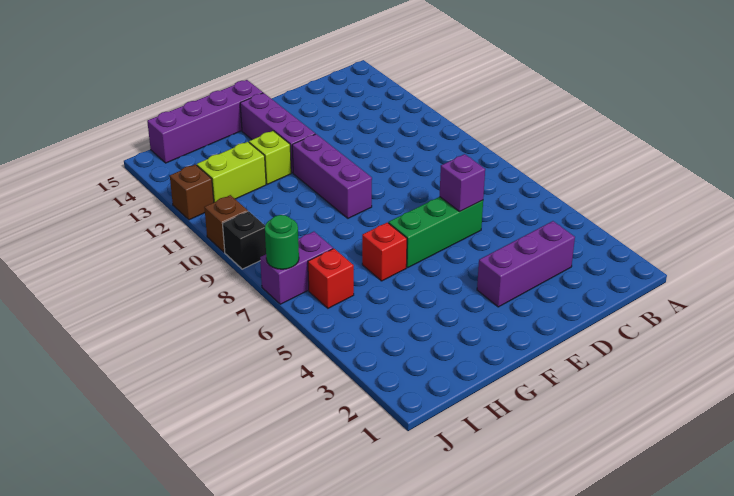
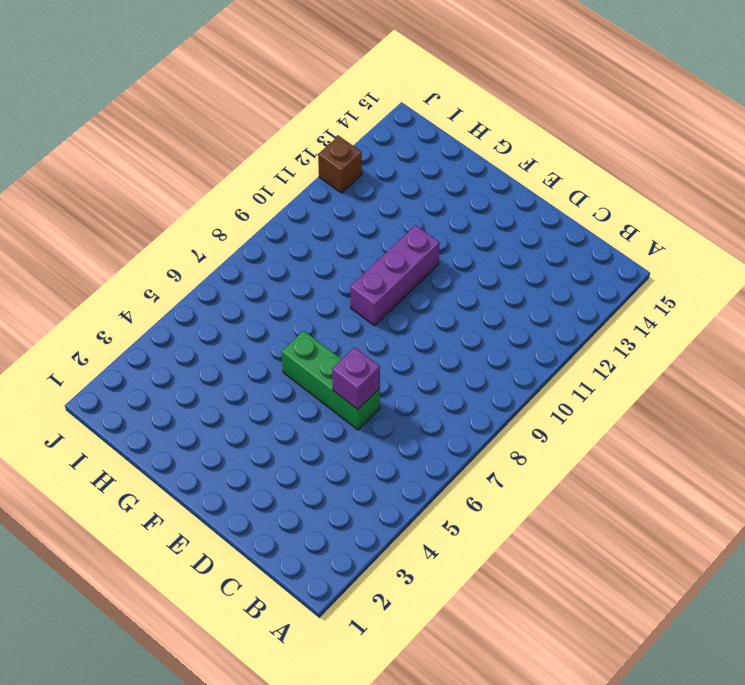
none -> purple brick C3:E3 level 1
none -> purple brick F12:F14 level 1
none -> purple brick F15:I15 level 1

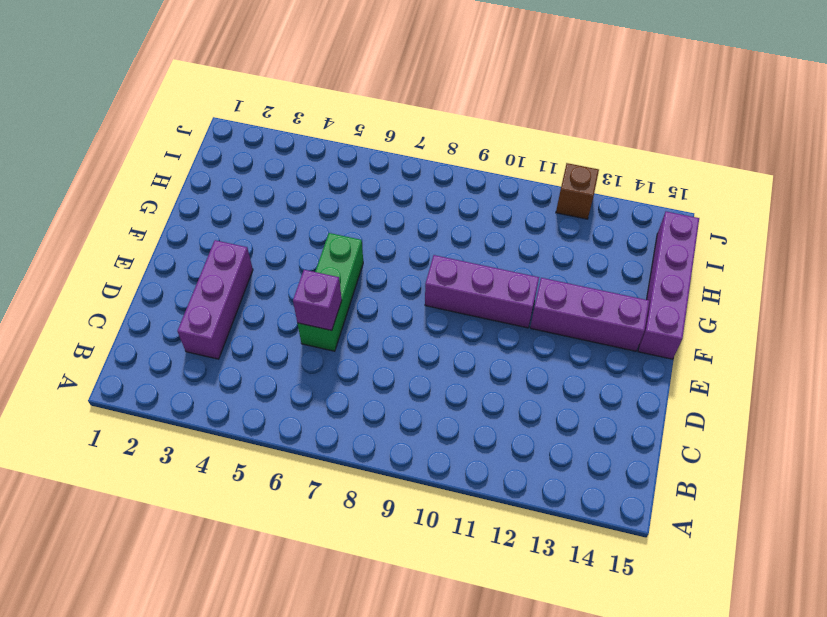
none -> red brick G6 level 1
none -> lime brick G12 level 1
none -> lime brick H12:I12 level 1

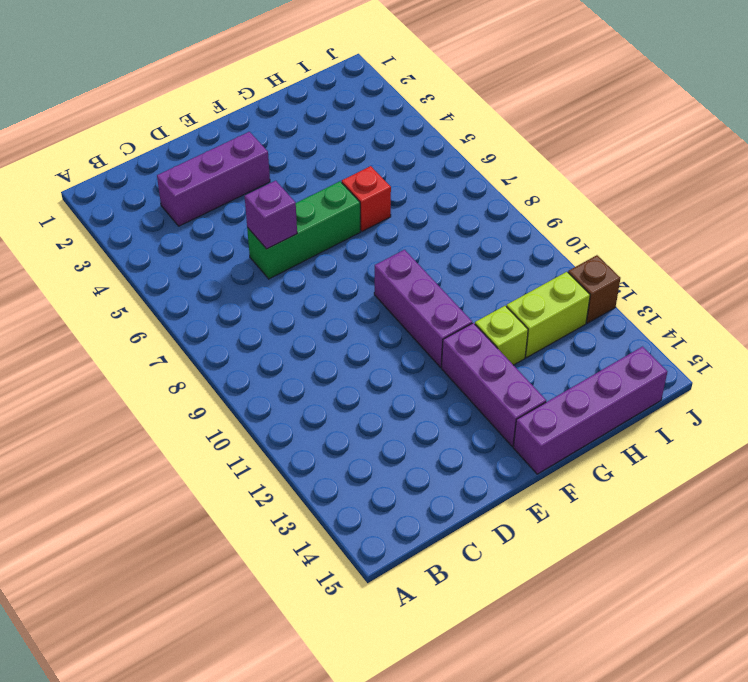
none -> red brick I6 level 1
none -> purple brick I7:J7 level 1
none -> black brick J9 level 1

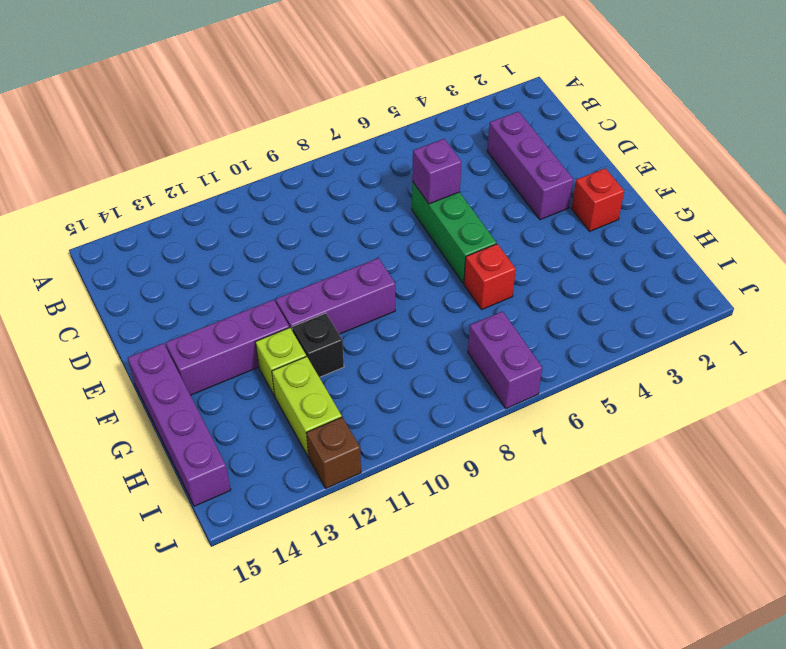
red brick F2 level 1 -> red brick I6 level 1
black brick G11 level 1 -> black brick J9 level 1
none -> brown brick J10 level 1
none -> green round brick J7 level 2

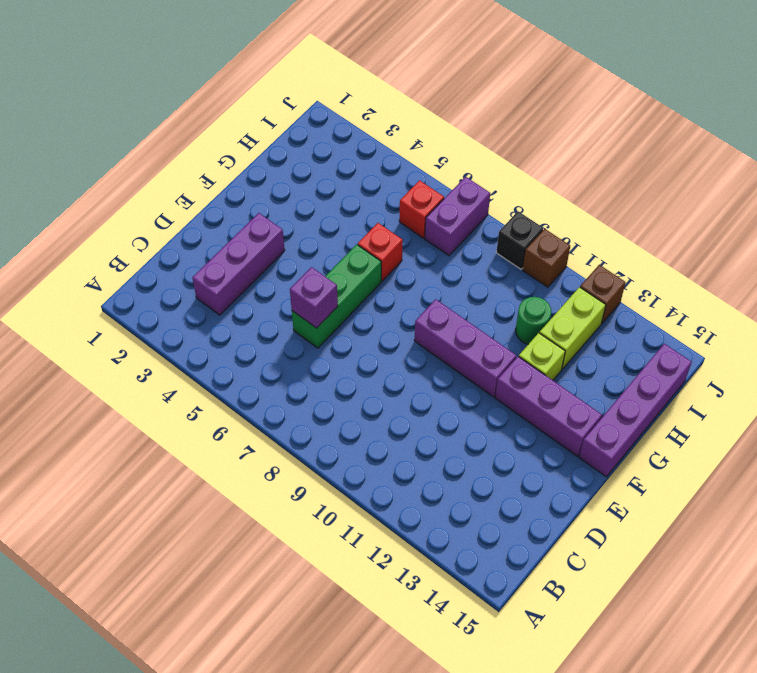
green round brick H11 level 1 -> green round brick J7 level 2

